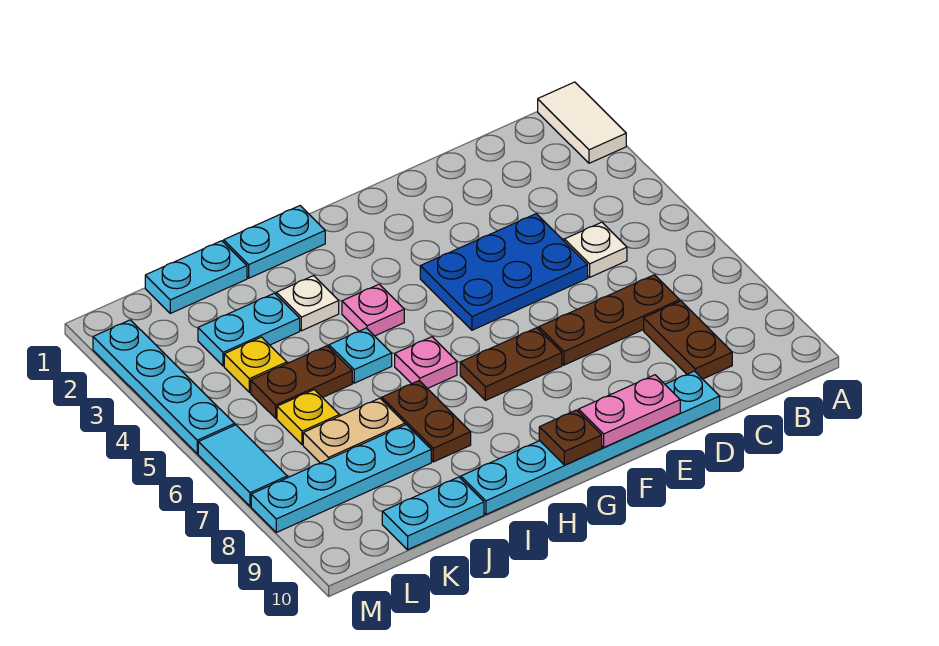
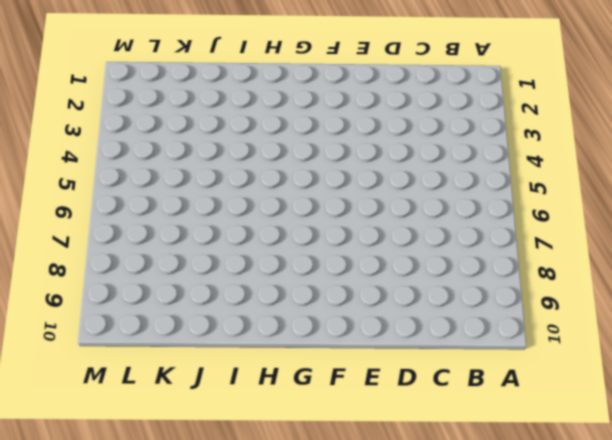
none -> white tile A1:A2 level 1
none -> white plate C5 level 1
none -> brown plate C7:E7 level 1

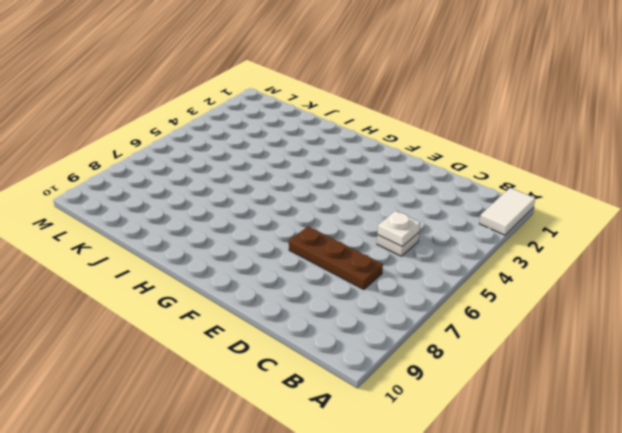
white plate C5 level 2 -> white plate I3 level 1
none -> brown plate C8:C9 level 1
none -> blue plate D4:F5 level 1
none -> cyan plate D10:I10 level 1

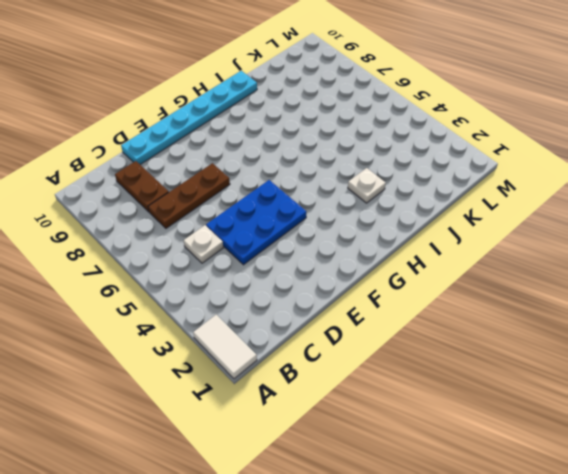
none -> brown plate F7:G7 level 1
none -> cyan plate H1:I1 level 1
none -> pink plate H4 level 1

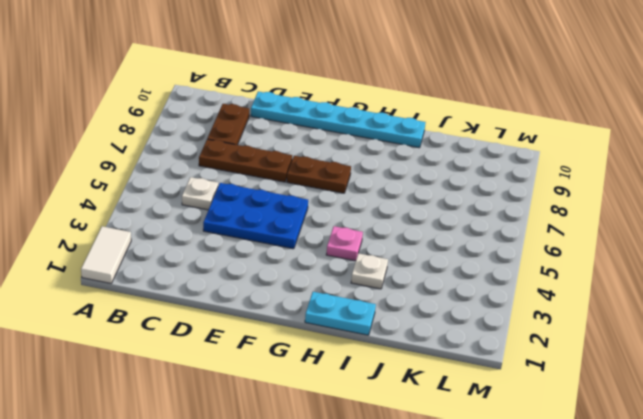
none -> pink plate H6 level 1
none -> cyan plate I5 level 1
none -> brown plate I7:I8 level 1

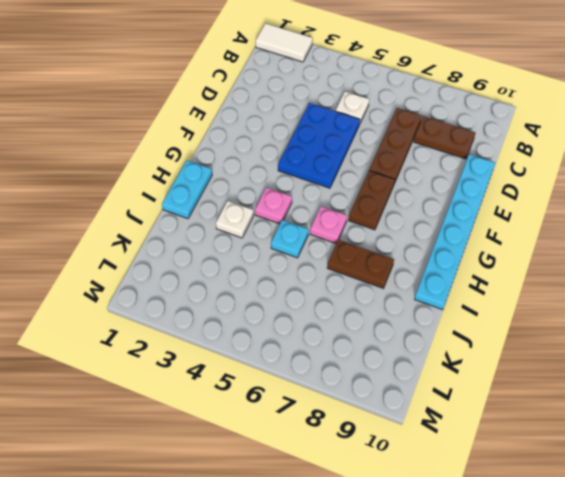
none -> cyan plate J1:K1 level 1
none -> cyan plate J3:K3 level 1
none -> brown plate J5:K5 level 1

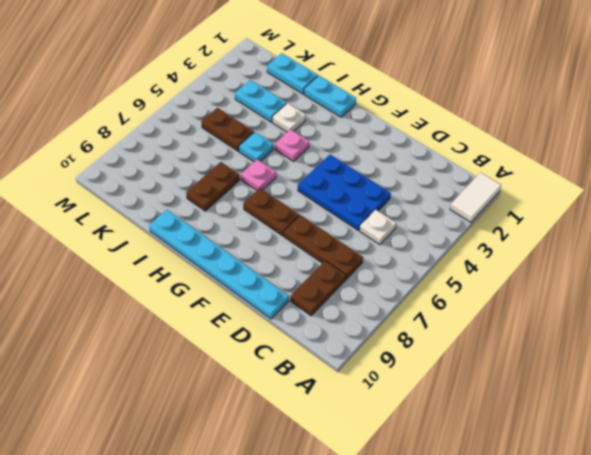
none -> tan plate J7:K7 level 1
none -> cyan plate J8:M8 level 1
none -> cyan plate J10:K10 level 1

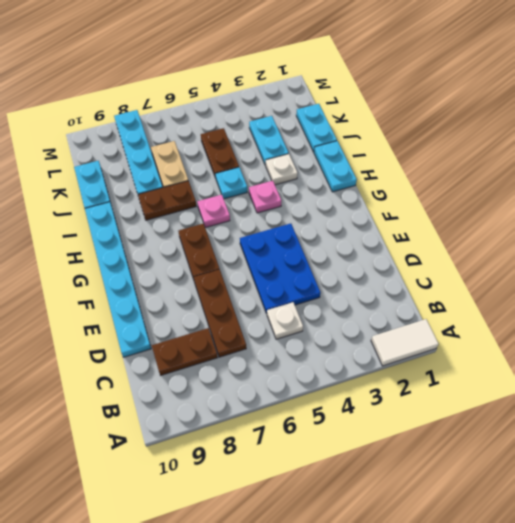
none -> yellow plate K4 level 1
none -> yellow plate K6 level 1
none -> cyan plate M2:M5 level 1

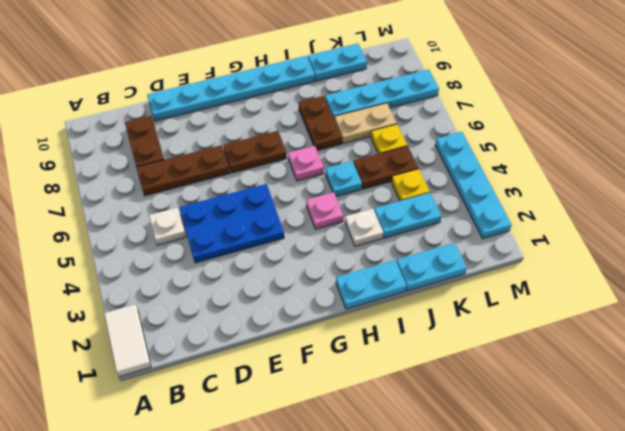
none -> cyan tile M6:M7 level 1
none -> pink plate E10:F10 level 2
none -> brown plate G10 level 2

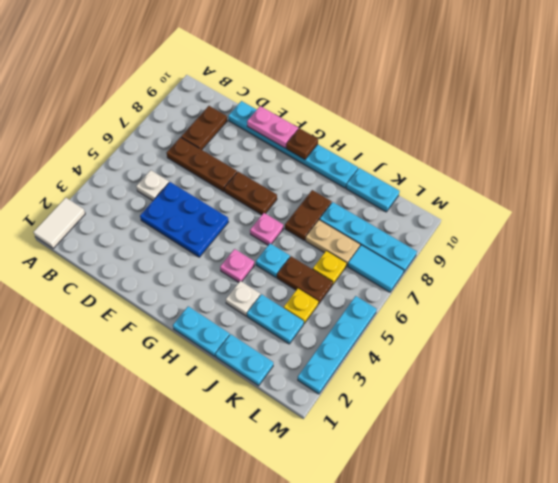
cyan tile L7:M7 level 1 -> cyan tile M6:M7 level 1

